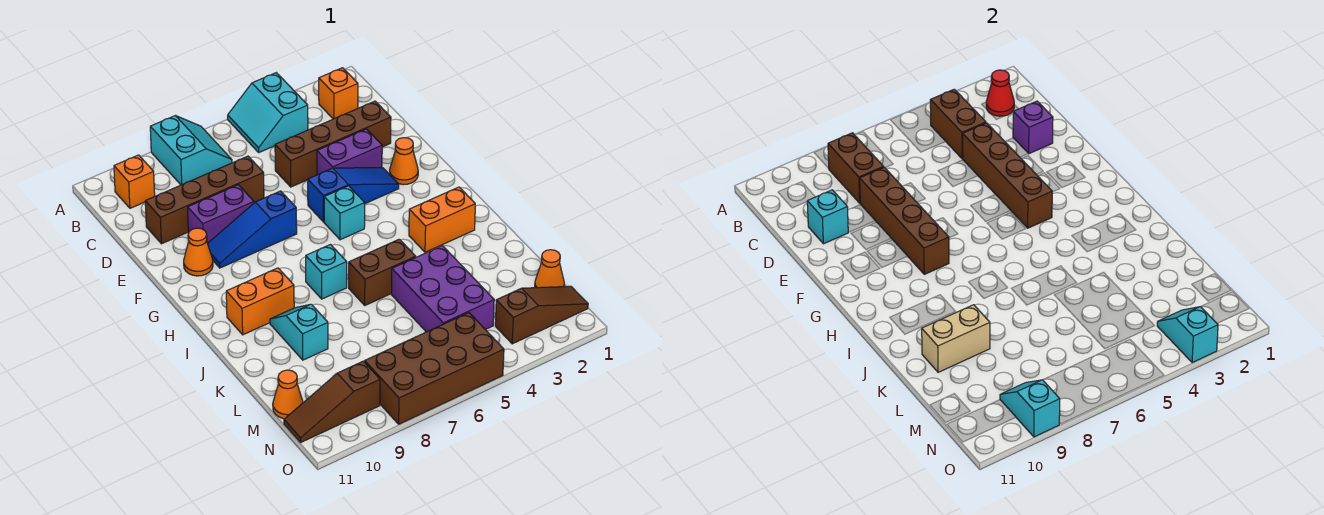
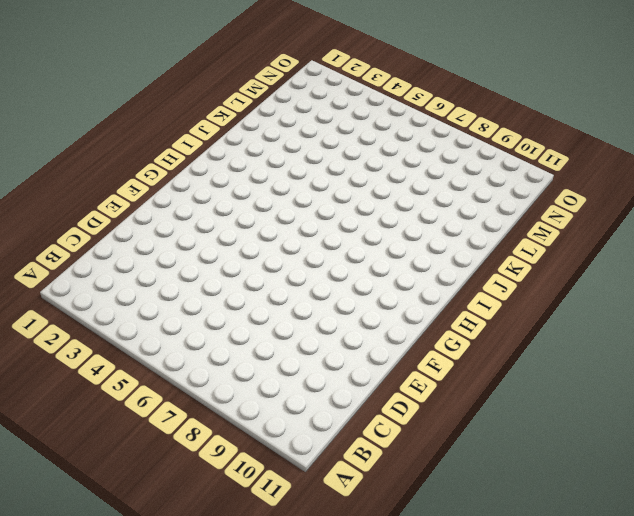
none -> cyan slope A4:B5 level 1 top 4
none -> cyan slope A7:B8 level 1 top 8
none -> orange brick B2 level 1
none -> orange brick B10 level 1

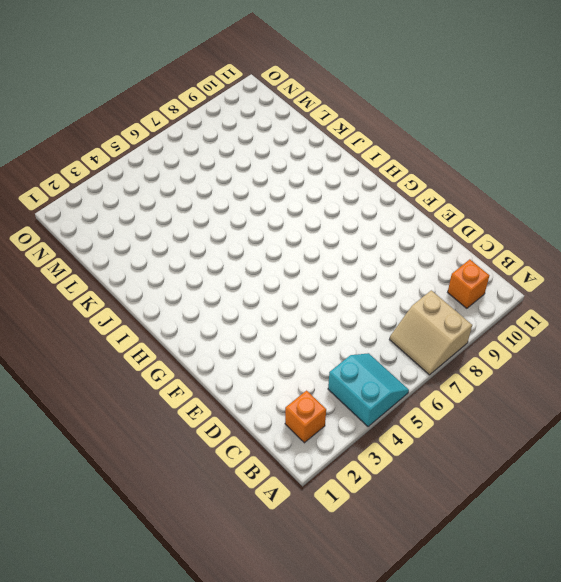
tan slope A7:B8 level 1 top 8 -> cyan slope A7:B8 level 1 top 8
none -> brown brick D2:D5 level 1
none -> brown brick D7:D10 level 1
none -> purple brick E3:E4 level 1
none -> purple brick E8:E9 level 1

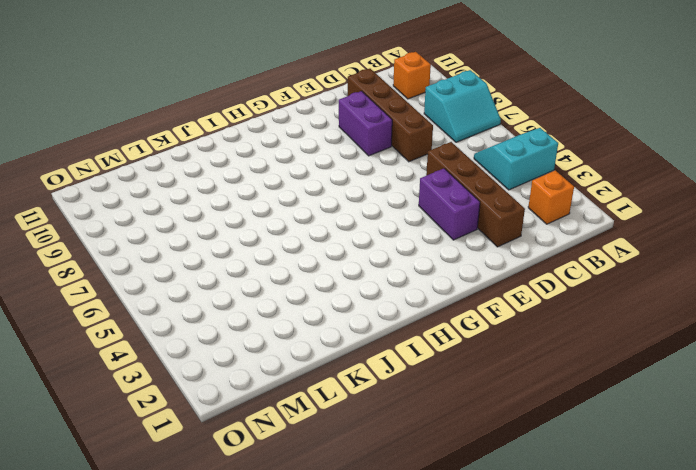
none -> orange cone F2 level 1
none -> blue slope F3:F5 level 1 top 5
none -> blue slope F7:F9 level 1 top 7
none -> orange cone F10 level 1

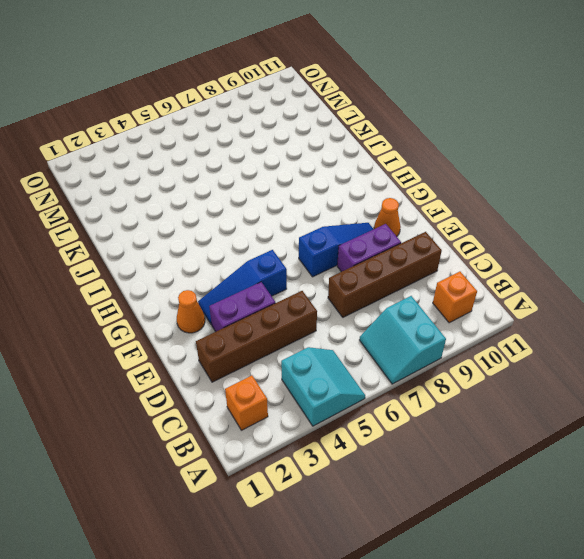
none -> cyan brick G5 level 1
none -> orange brick I2:I3 level 1
none -> cyan brick I7 level 1
none -> orange brick I9:I10 level 1

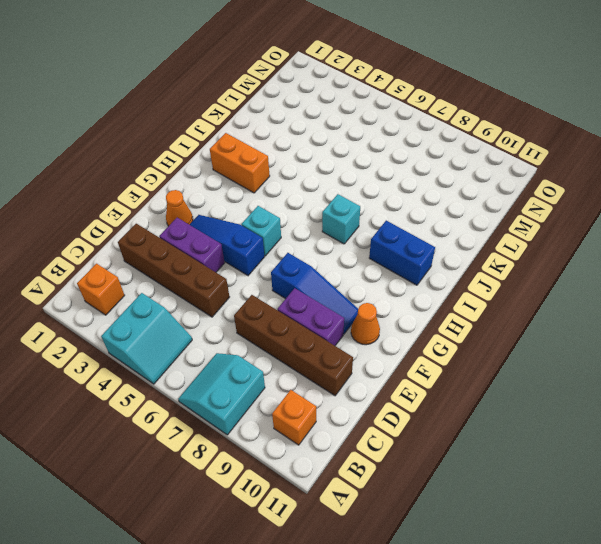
blue brick I9:I10 level 1 -> orange brick I9:I10 level 1
none -> brown brick J5:J6 level 1
none -> cyan slope J9:K9 level 1 top K
none -> purple brick K4:M5 level 1
none -> orange cone M1 level 1

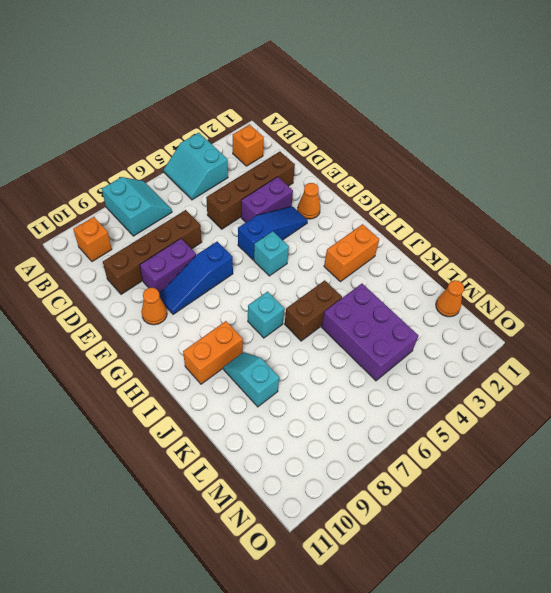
none -> orange cone M11 level 1
none -> brown slope N1:N3 level 1 top 3
none -> brown brick N5:O8 level 1
none -> brown slope N9:N11 level 1 top 9

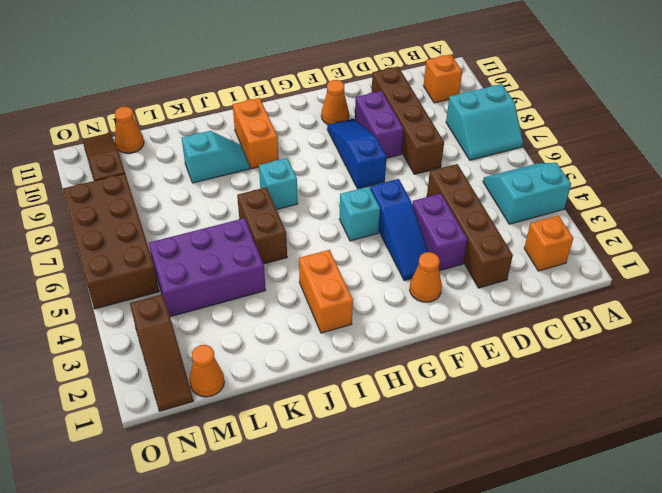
none -> red cone B2 level 2
none -> brown brick B4:C4 level 2
none -> brown brick B8:C8 level 2
none -> purple brick D2 level 2

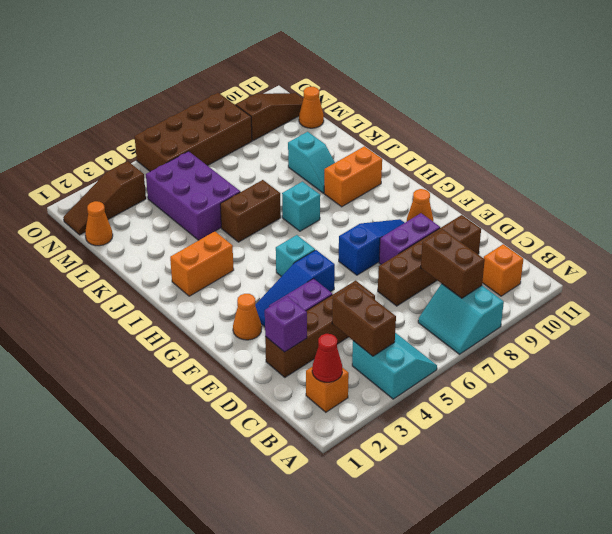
none -> brown brick D4:G4 level 2
none -> brown brick D8:G8 level 2
none -> cyan brick D10 level 2
none -> tan brick K9:K10 level 2

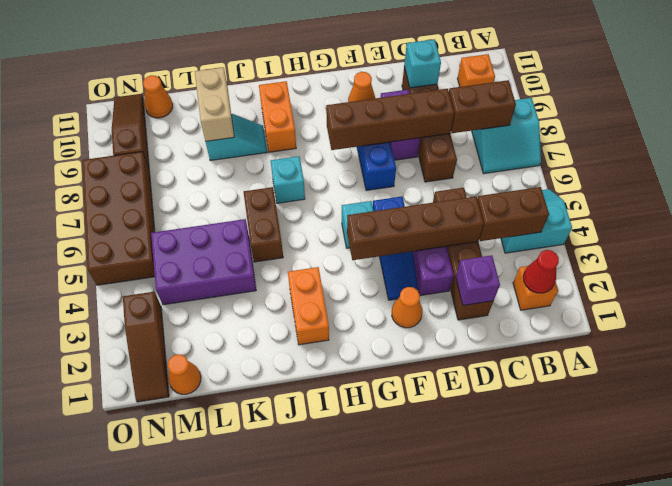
none -> cyan slope N3:O3 level 2 top O
none -> cyan slope N9:O9 level 2 top O

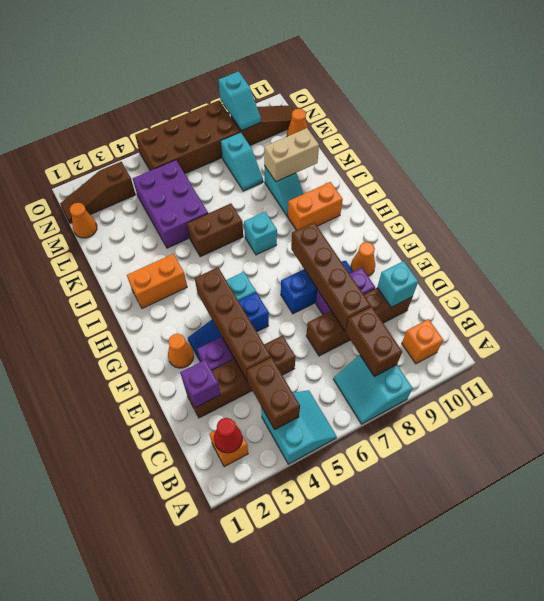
cyan slope L8:M8 level 1 top M -> cyan slope N3:O3 level 2 top O

